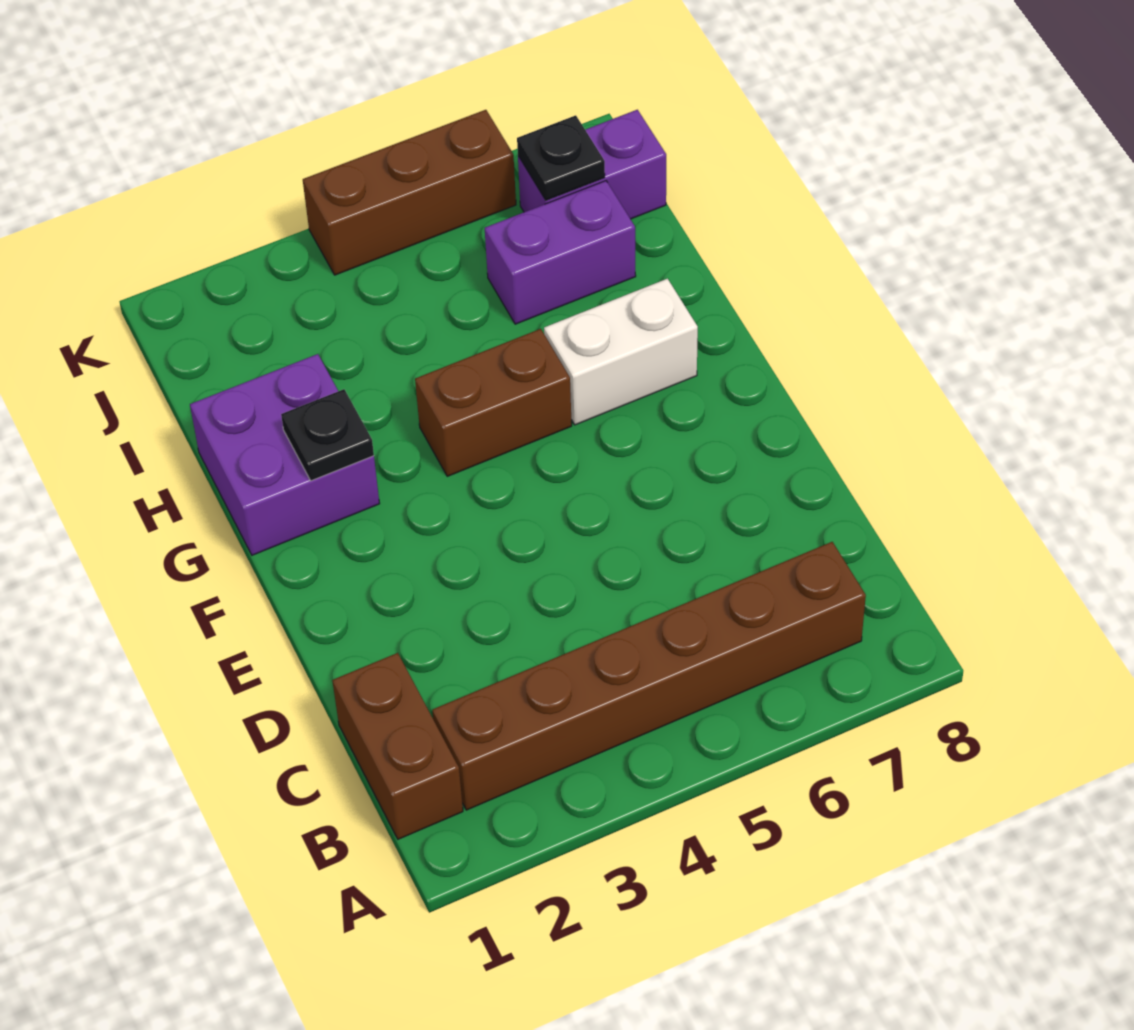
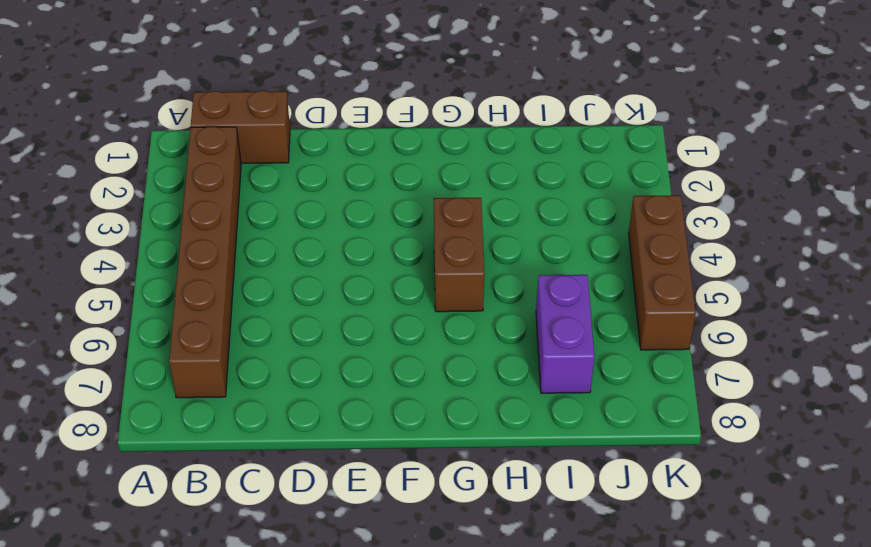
none -> purple brick G1:H2 level 1
none -> white brick G6:G7 level 1

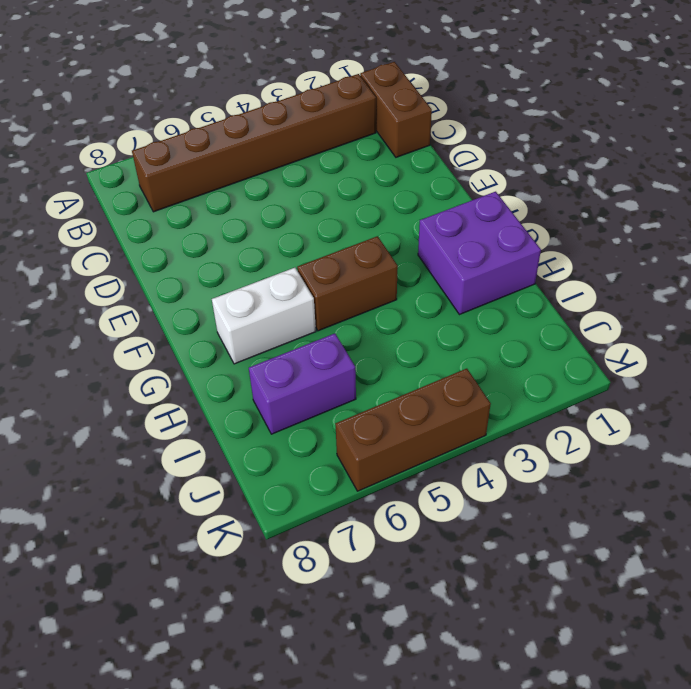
none -> purple brick J7:J8 level 1
none -> black plate G2 level 2

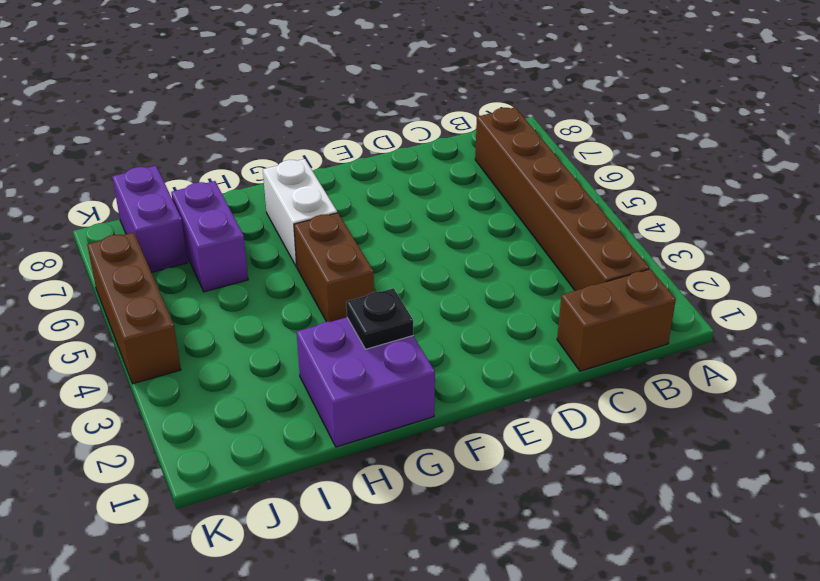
none -> black plate J7 level 2

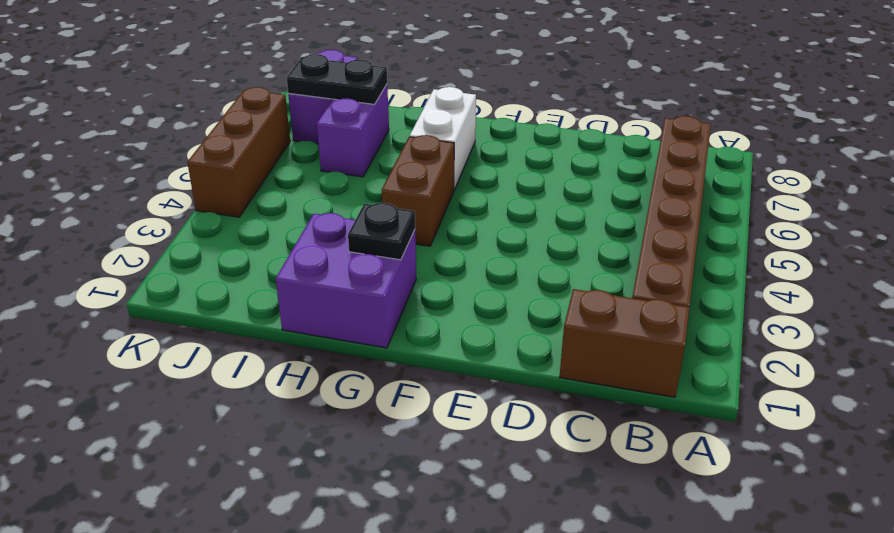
black plate I7:J7 level 2 -> black plate J7 level 2

